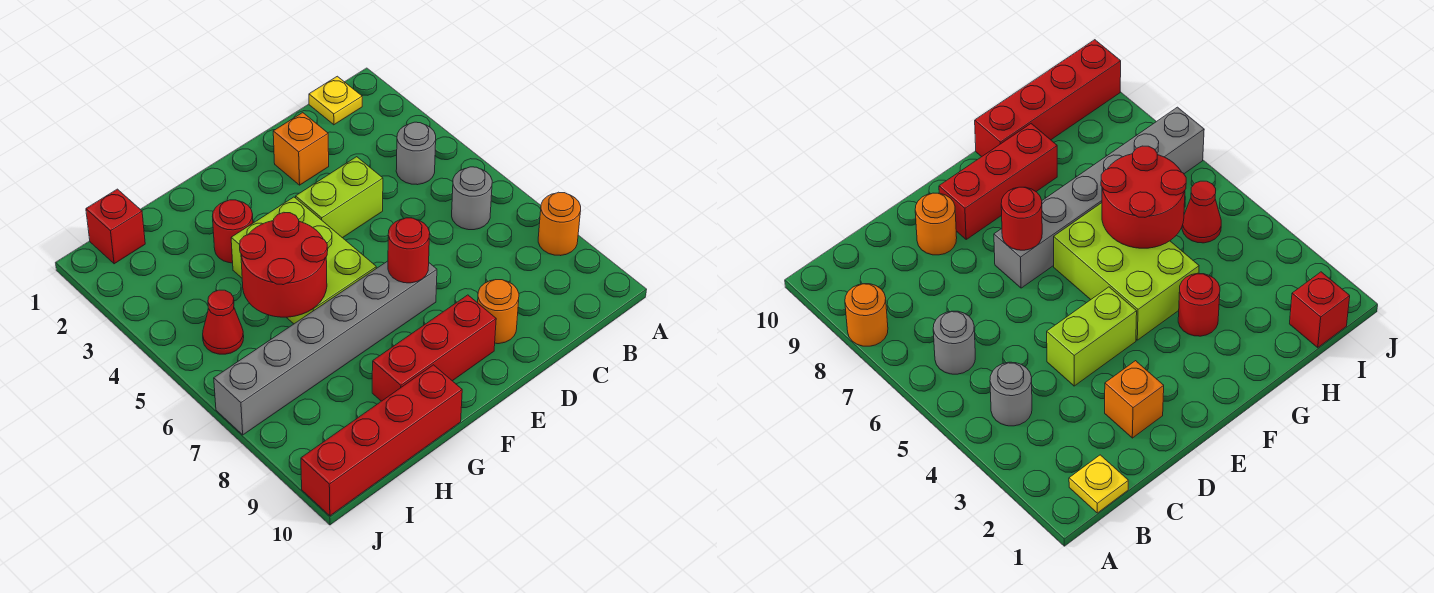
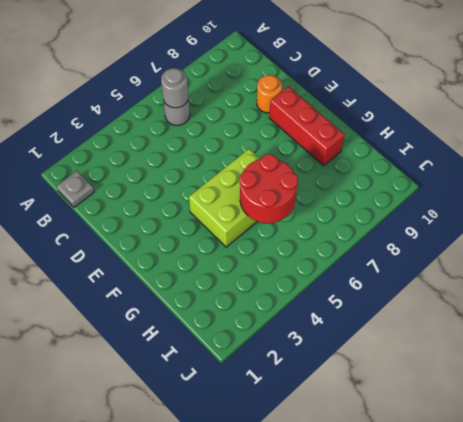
grey plate B1 level 1 -> yellow plate B1 level 1
grey round brick B6 level 2 -> grey round brick B4 level 1
none -> orange round brick A8 level 1
none -> orange brick D2 level 1
none -> lime brick D4:E4 level 1

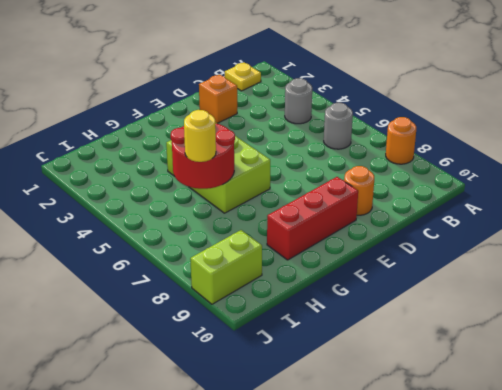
yellow round brick H6 level 3 -> none
lime brick I9:J9 level 1 -> lime brick D4:E4 level 1
none -> grey brick E7:J7 level 1
none -> red round brick G3 level 1
none -> red brick G10:J10 level 1

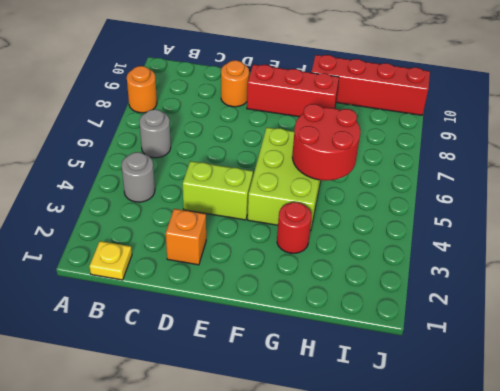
none -> grey brick E7:J7 level 1
none -> red brick I1 level 1
none -> red cone I5 level 1

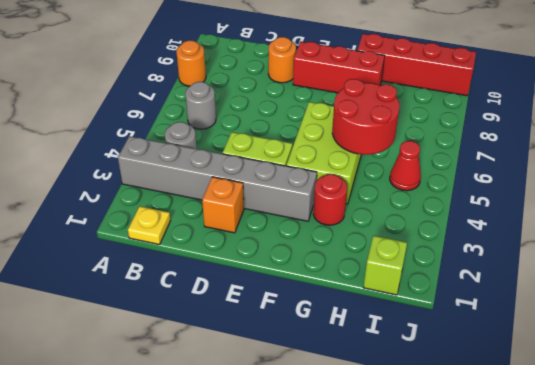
grey brick A3:F3 level 1 -> grey brick E7:J7 level 1
lime brick I1 level 1 -> red brick I1 level 1
none -> red round brick E7 level 2

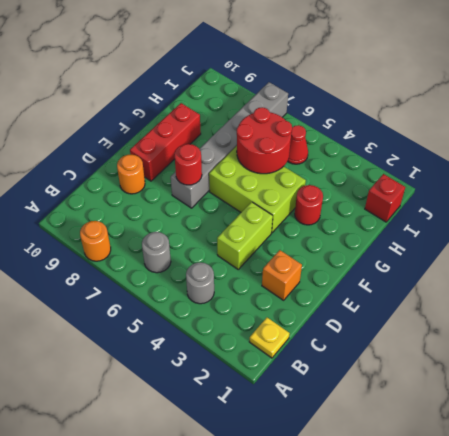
none -> red brick G10:J10 level 1

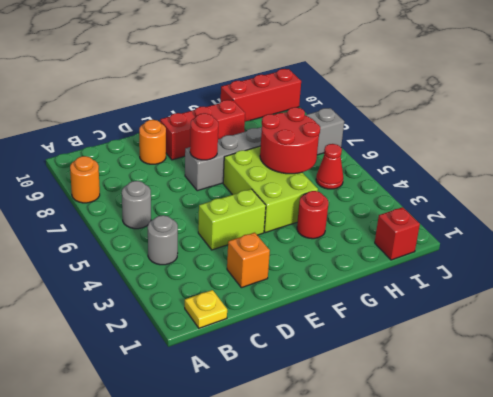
red brick H10:J10 level 1 -> red brick G10:J10 level 1

